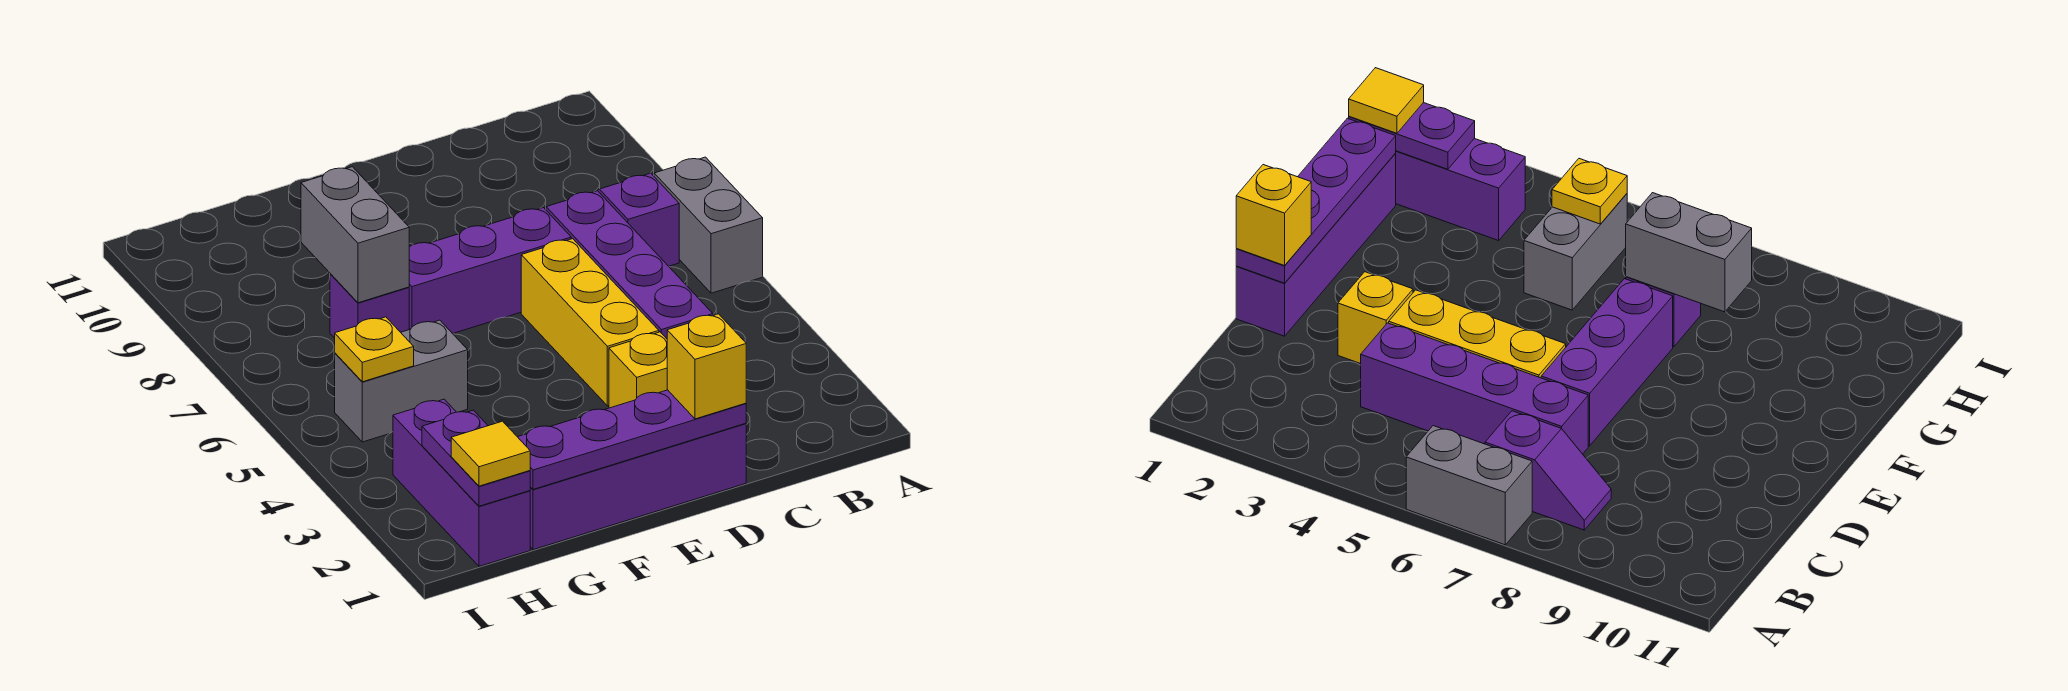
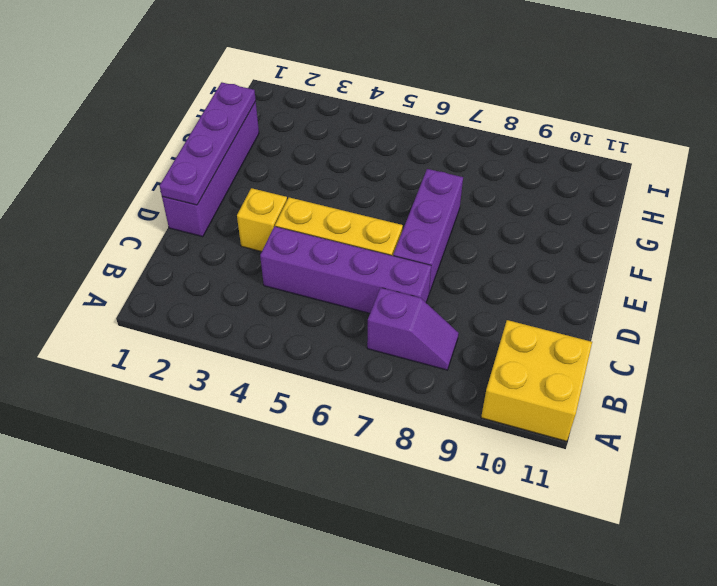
yellow brick A10:B11 level 1 -> none
none -> grey brick A6:A7 level 1
none -> grey brick G5:H5 level 1
none -> purple brick G7 level 1

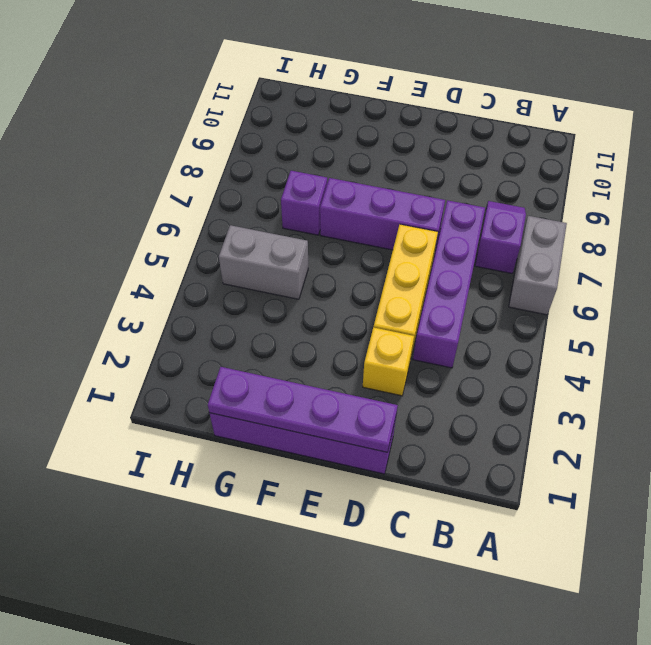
none -> purple brick H1:H3 level 1
none -> grey brick G7:G8 level 2
none -> purple plate H1:H2 level 2

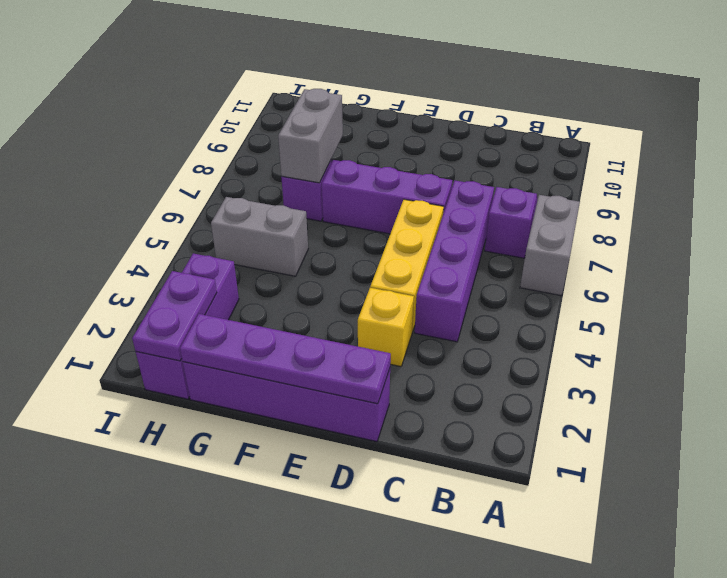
none -> yellow plate H5 level 2
none -> yellow brick D1 level 3
none -> yellow tile H1 level 3

